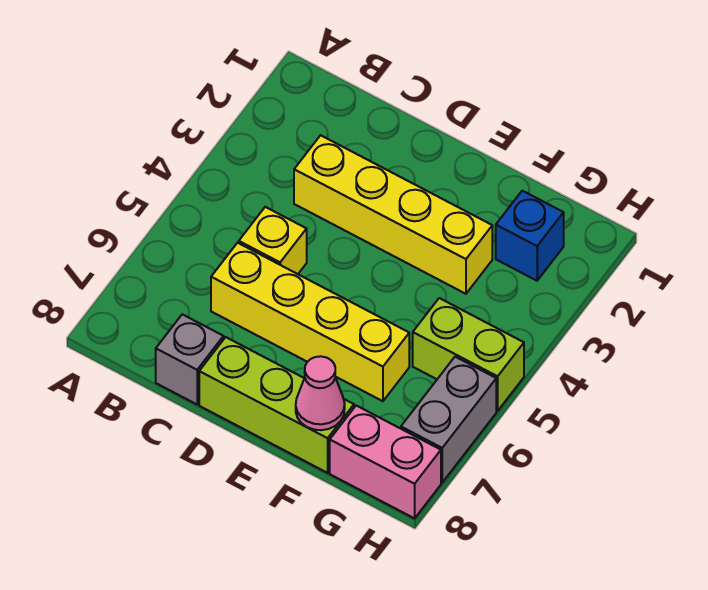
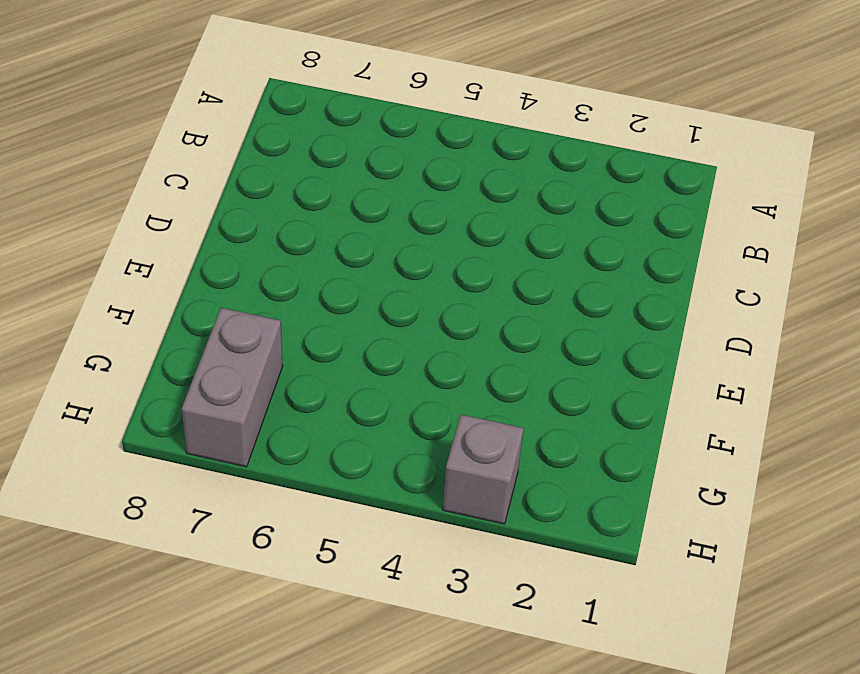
grey brick G7:H7 level 1 -> grey brick H6:H7 level 1
grey brick H3 level 1 -> grey brick C8 level 1
none -> yellow brick C3:F3 level 1
none -> yellow brick C5 level 1

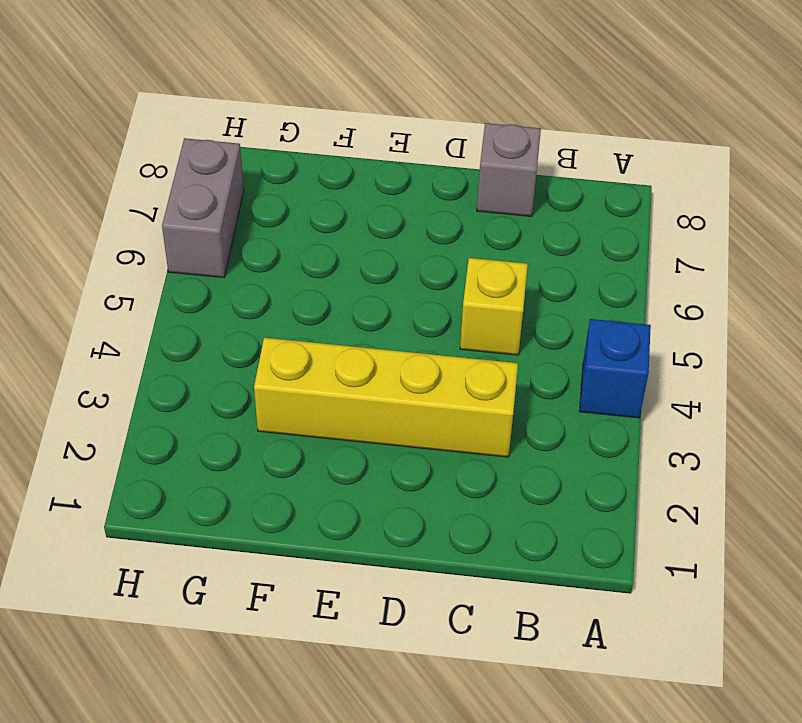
blue brick A4 level 1 -> blue brick G2 level 1
none -> yellow brick C6:F6 level 1
none -> lime brick D8:F8 level 1

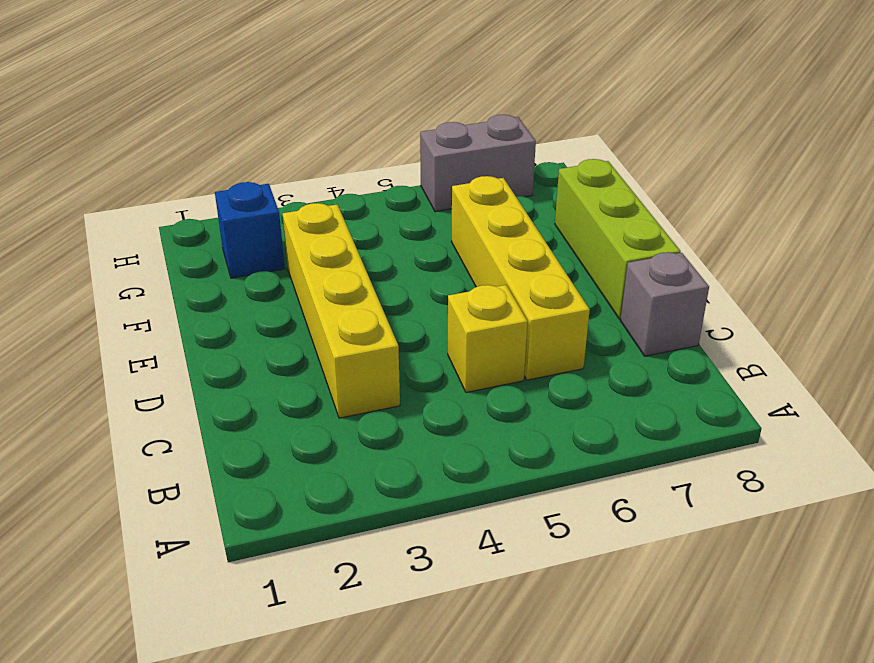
none -> lime brick G5:H5 level 1
none -> pink brick G8:H8 level 1

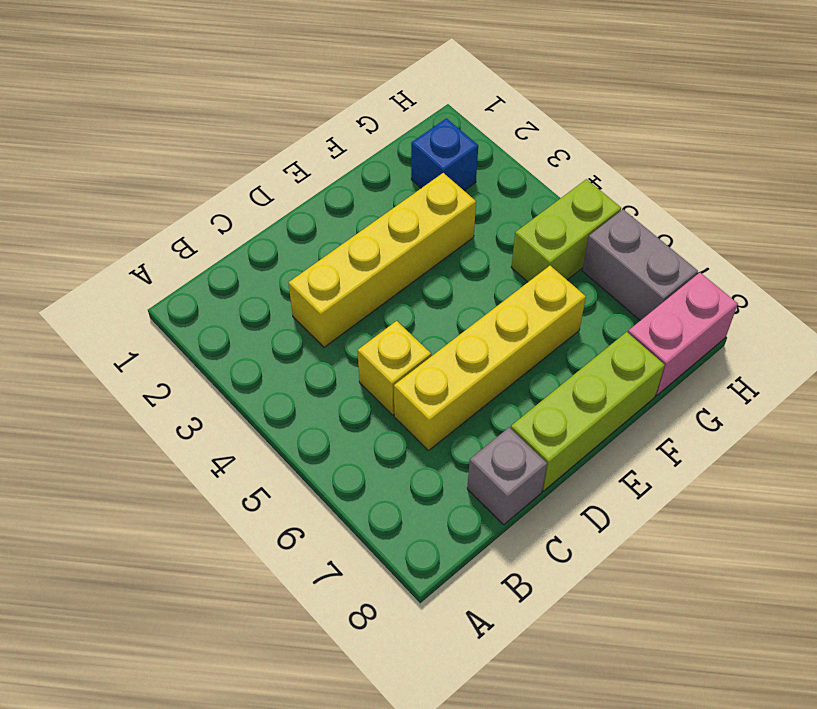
none -> pink cone F8 level 2

